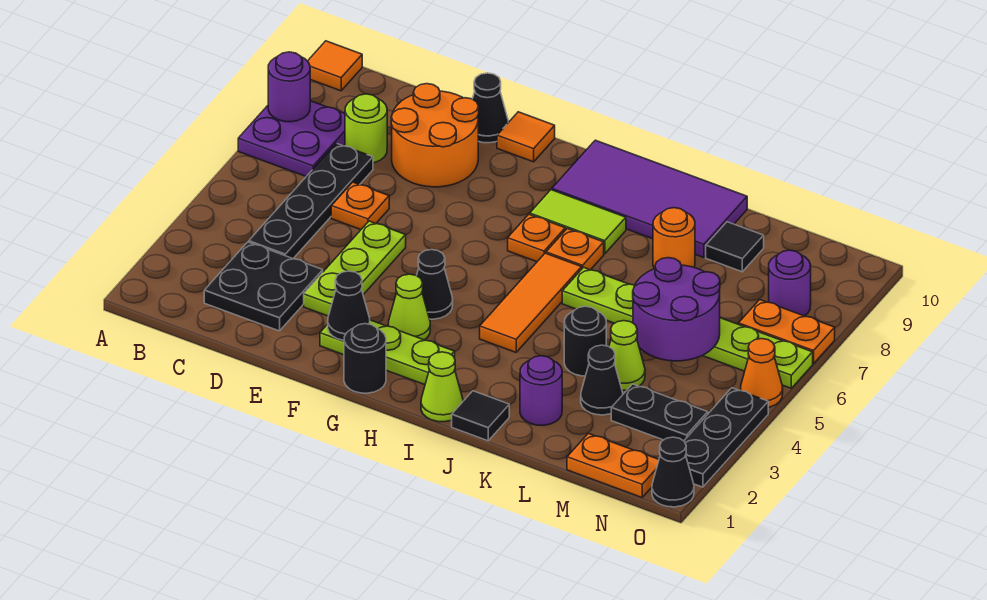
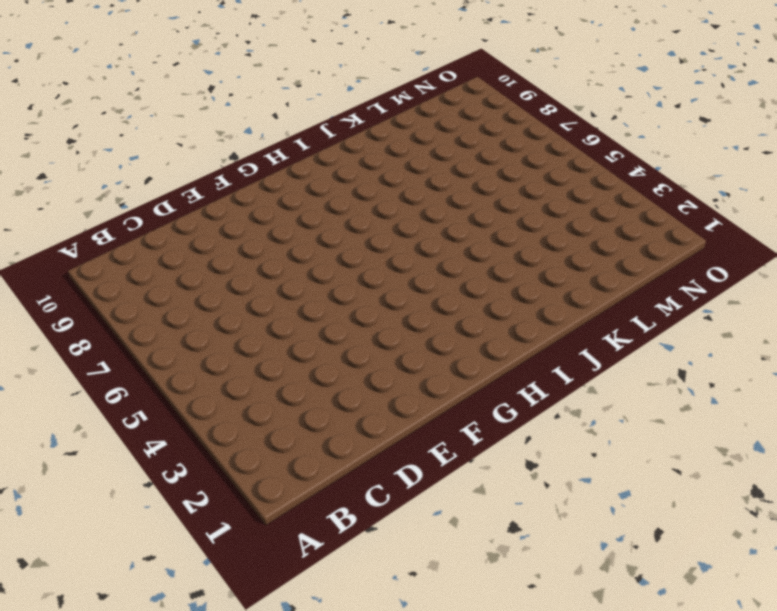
none -> purple plate A7:B8 level 1
none -> orange tile A10 level 1
none -> black plate C2:D3 level 1
none -> black plate C4:C7 level 1

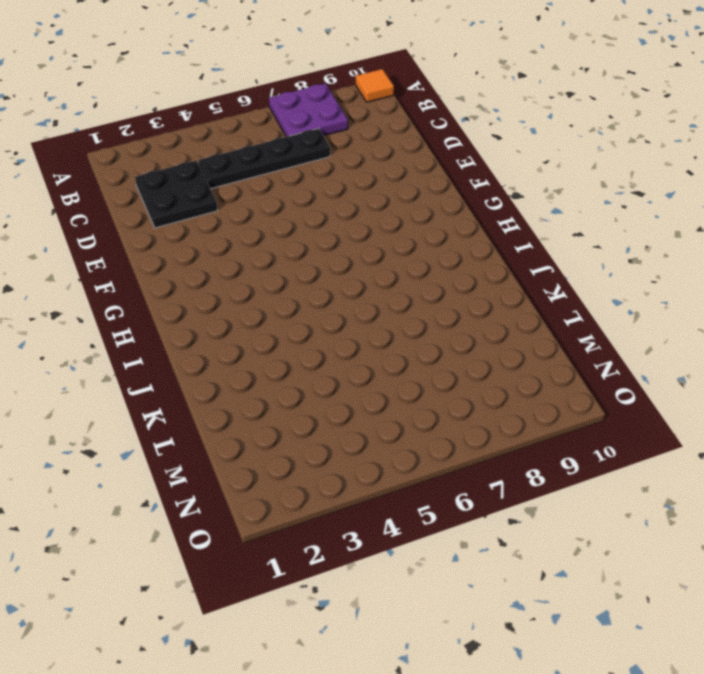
none -> lime round brick C8 level 1
none -> orange plate D6 level 1
none -> orange round brick D8:E9 level 1
none -> lime plate E3:E5 level 1

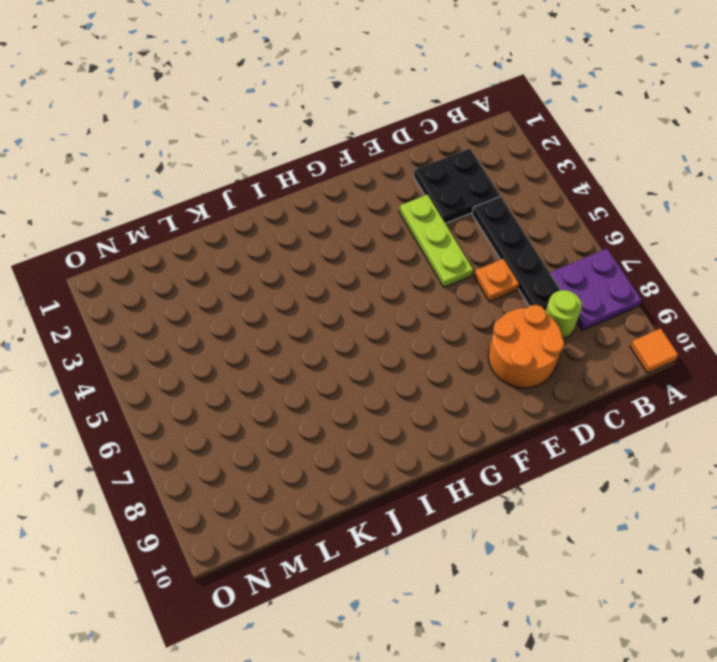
none -> black cone E10 level 1
none -> lime plate F2:H2 level 1
none -> orange tile F10 level 1
none -> black round brick G1 level 1

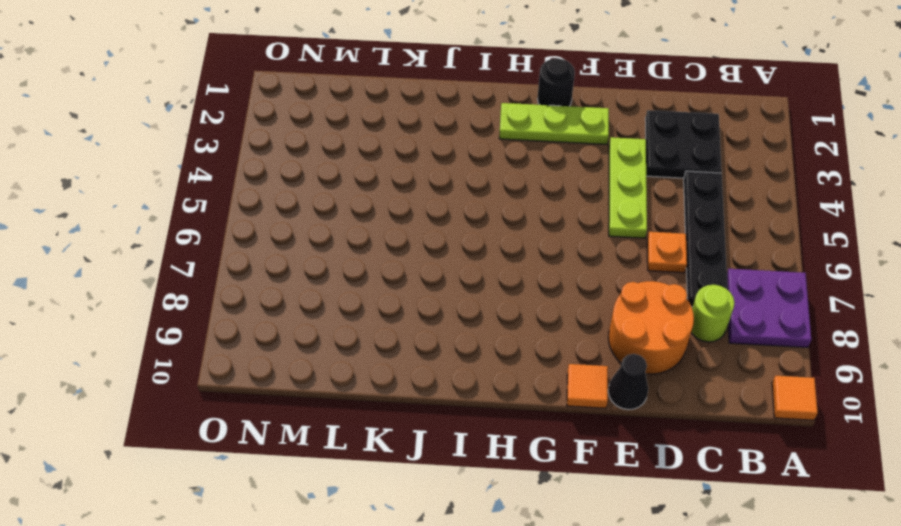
none -> lime cone G3 level 1
none -> black cone G4 level 1
none -> orange plate H7 level 1
none -> lime tile H8:I8 level 1

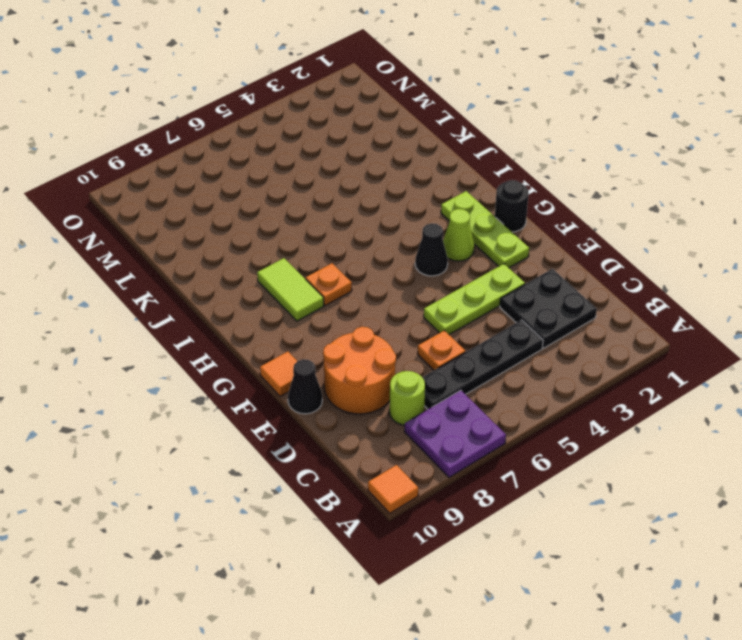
none -> purple tile H9:K10 level 1
none -> lime cone I1 level 1
none -> orange tile I4:I6 level 1
none -> orange plate I7 level 1

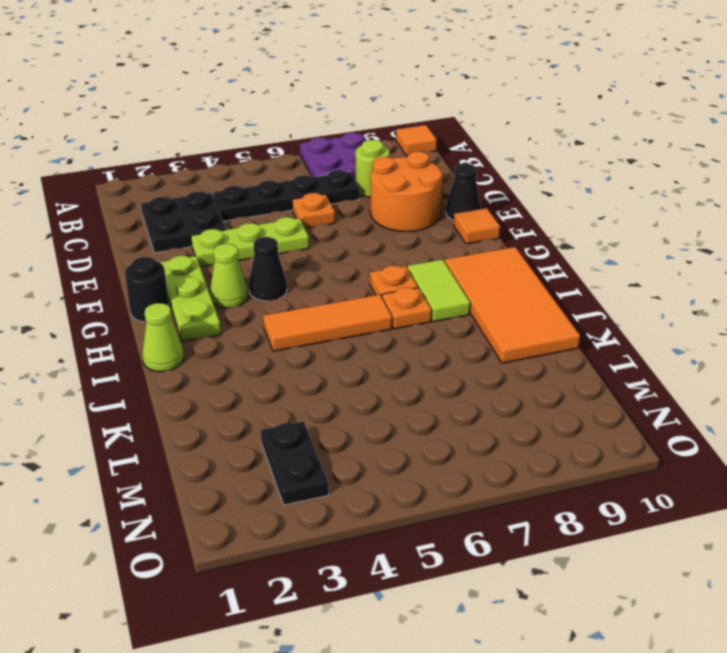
orange tile H9:K10 level 1 -> purple tile H9:K10 level 1
none -> black tile J1 level 1
none -> lime plate J6:O6 level 1
none -> purple round brick K2 level 1
none -> black round brick K4 level 1

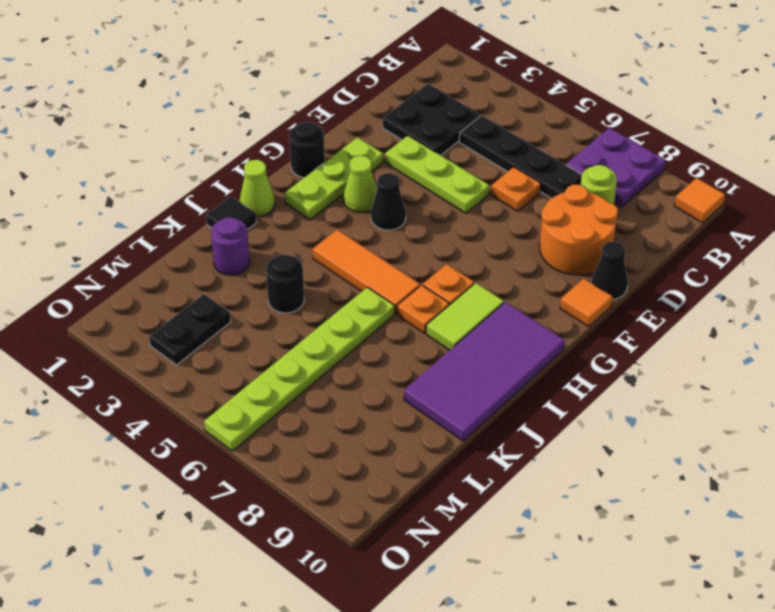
none -> orange round brick K8 level 1
none -> black cone L3 level 1
none -> lime cone L4 level 1
none -> black tile L9 level 1

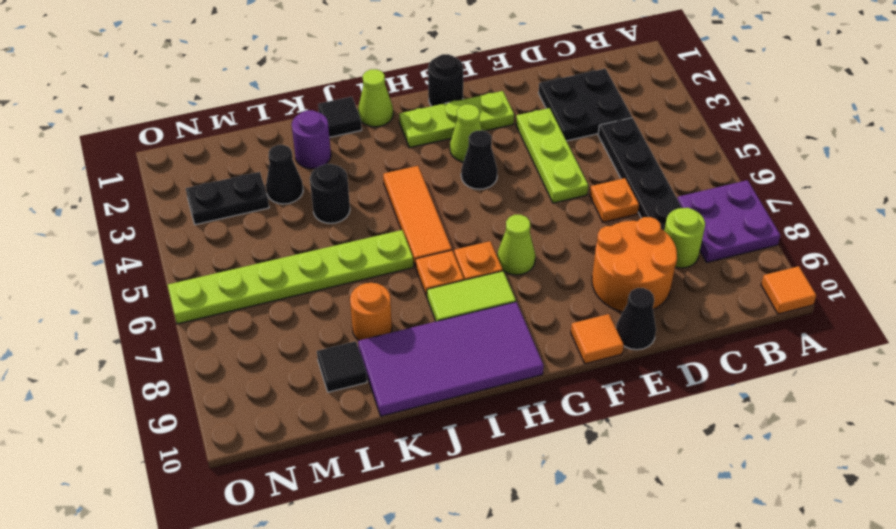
lime cone G7 level 1 -> lime cone L4 level 1
none -> orange plate M1:N1 level 1
none -> orange plate N7:O7 level 1
none -> purple round brick N8 level 1
none -> black cone O1 level 1

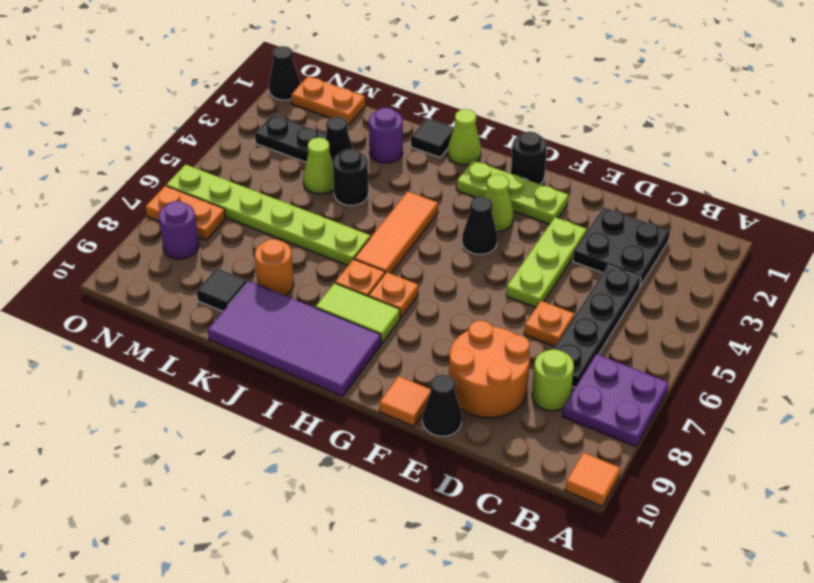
none -> black plate O2:O4 level 1
none -> orange cone O5 level 1
none -> purple round brick A8 level 2
none -> black cone F2 level 2

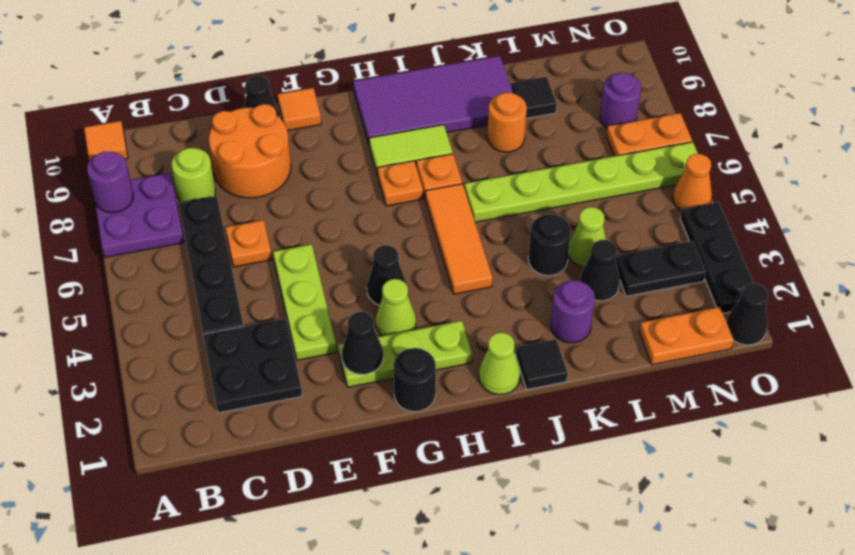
none -> purple round brick L5:M6 level 2

